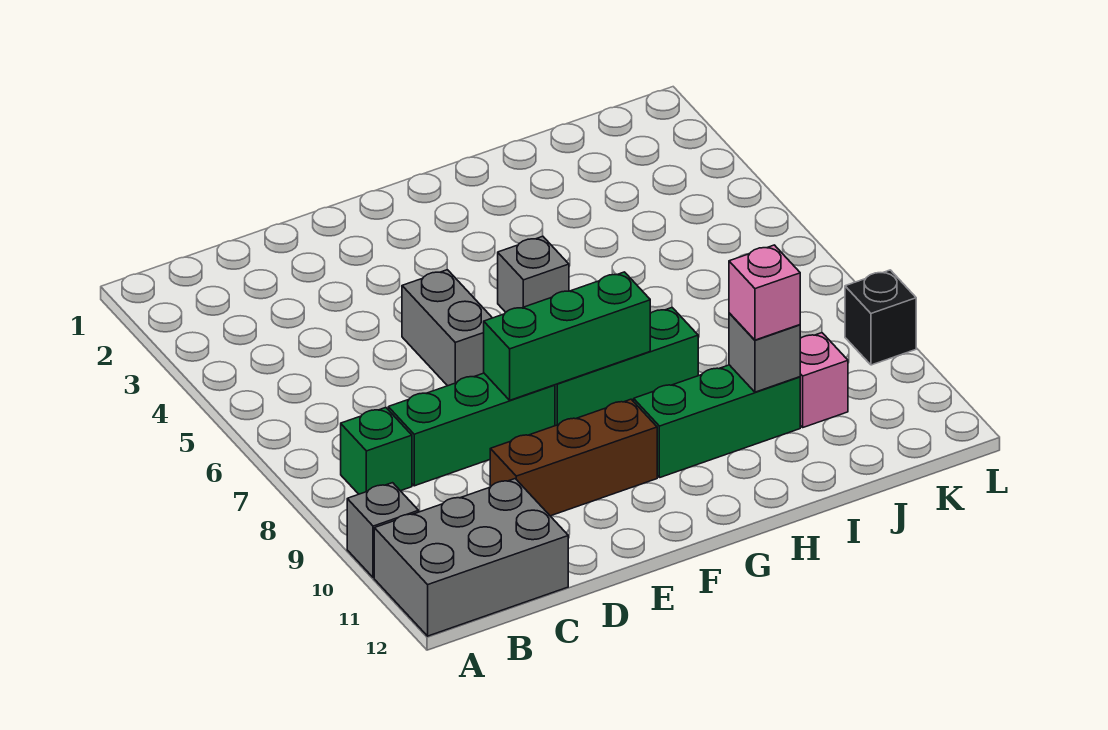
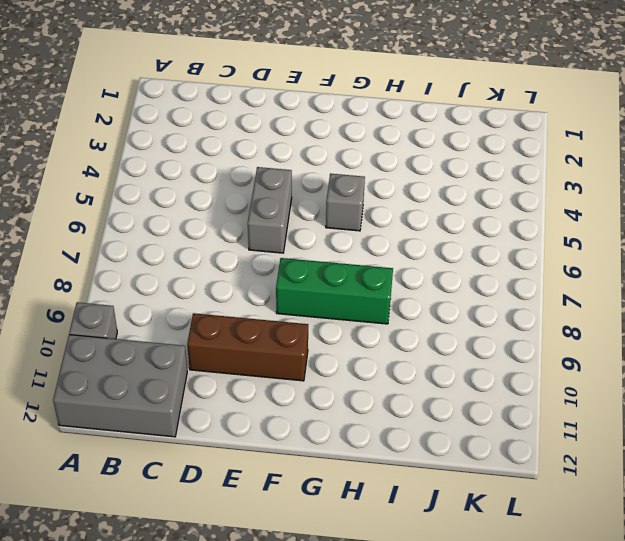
none -> green brick B8 level 1
none -> green brick C8:E8 level 1
none -> green brick G10:I10 level 1

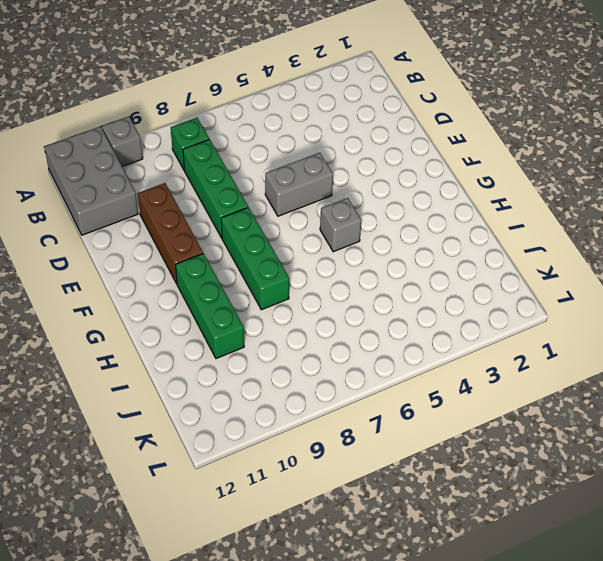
none -> pink brick J10 level 1
none -> black brick L9 level 1
none -> green brick E8:G8 level 2

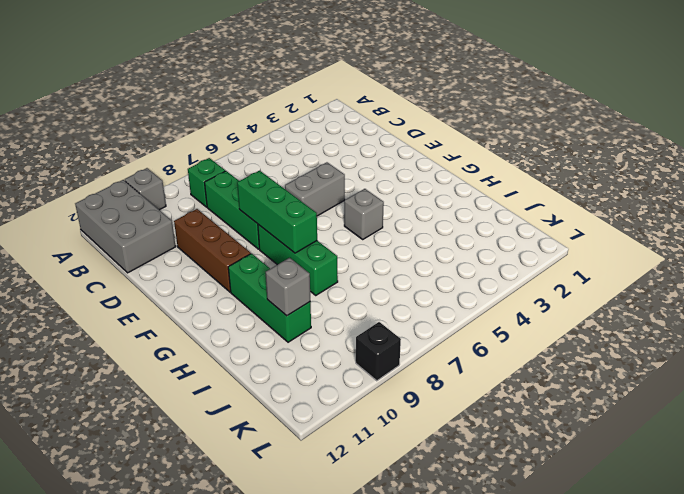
none -> pink brick J10 level 1
none -> pink brick I10 level 3

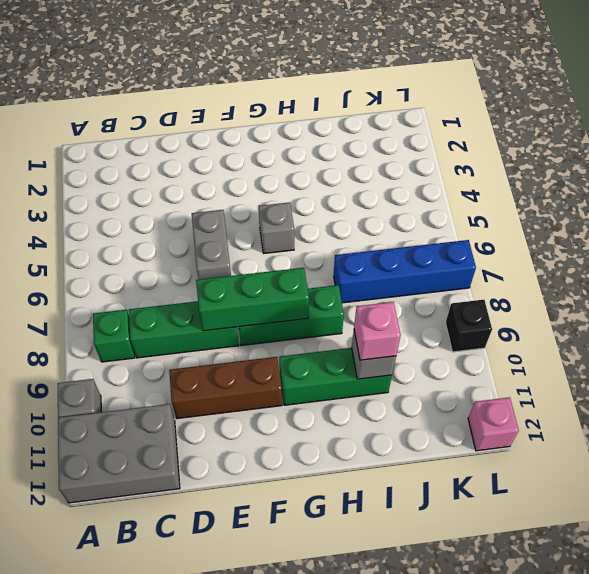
blue brick I7:L7 level 1 -> none
pink brick L12 level 1 -> pink brick J10 level 1

